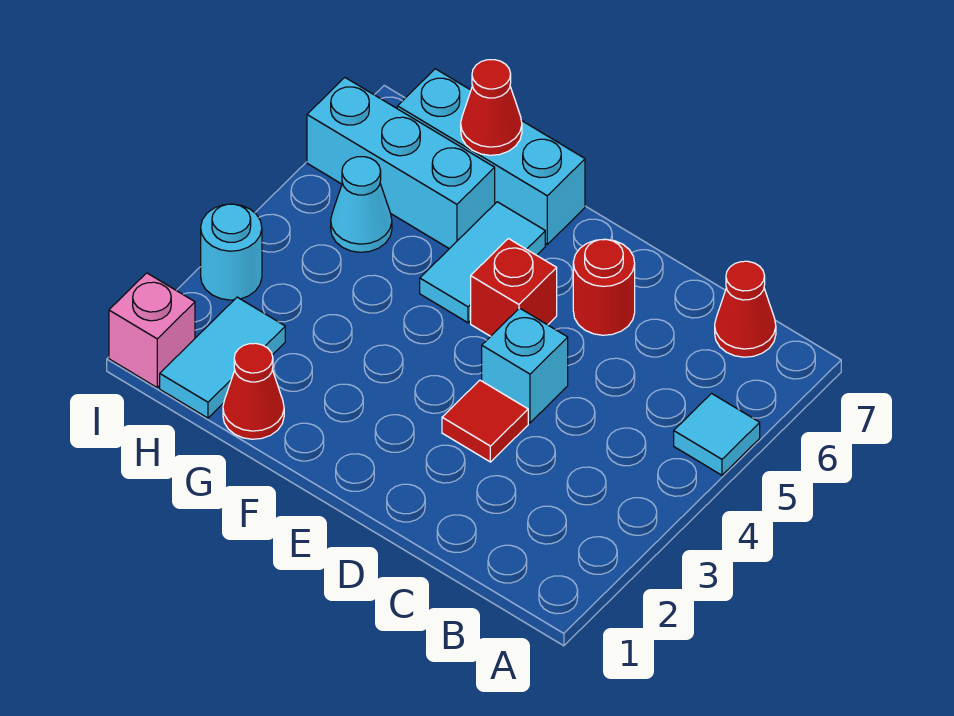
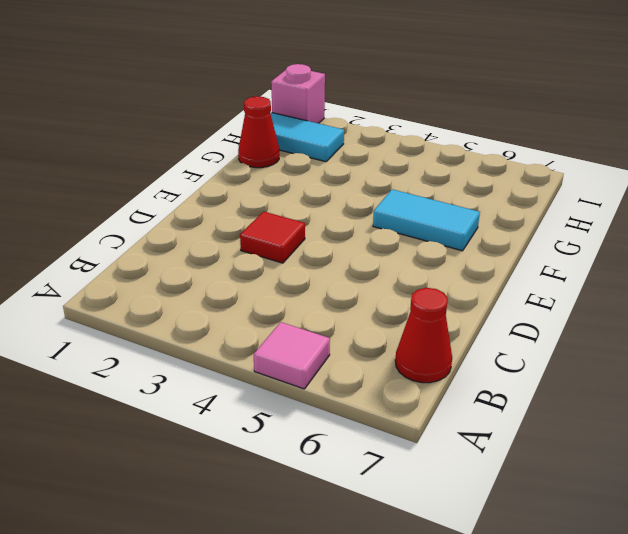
pink tile A5 level 1 -> cyan tile A5 level 1
none -> cyan brick D4 level 1
none -> red round brick D6 level 1
none -> red brick E5 level 1

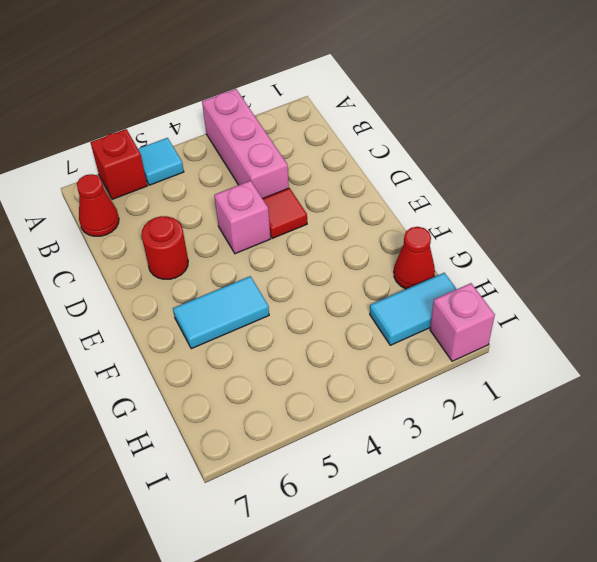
pink brick A3:C3 level 1 -> none
red brick A6 level 1 -> red brick E5 level 1
pink brick D4 level 1 -> cyan brick D4 level 1
none -> cyan brick F7:H7 level 1
none -> cyan brick G6:I6 level 1
none -> cyan cone H5 level 1

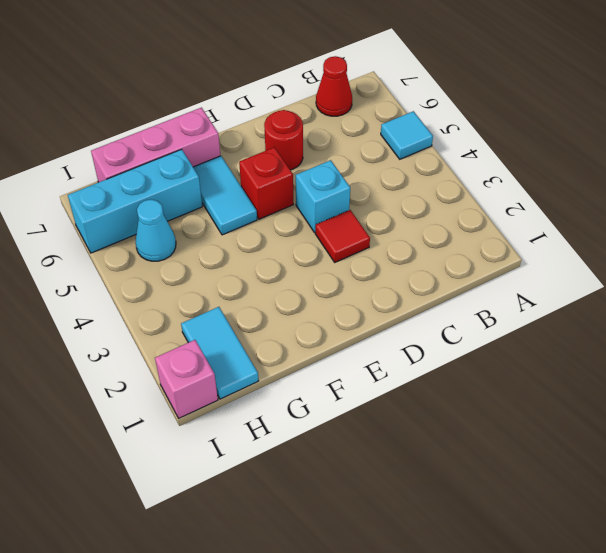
pink brick F7:H7 level 1 -> cyan brick F7:H7 level 1
none -> red cone G1 level 1
none -> cyan round brick I3 level 1
none -> red cone G7 level 2

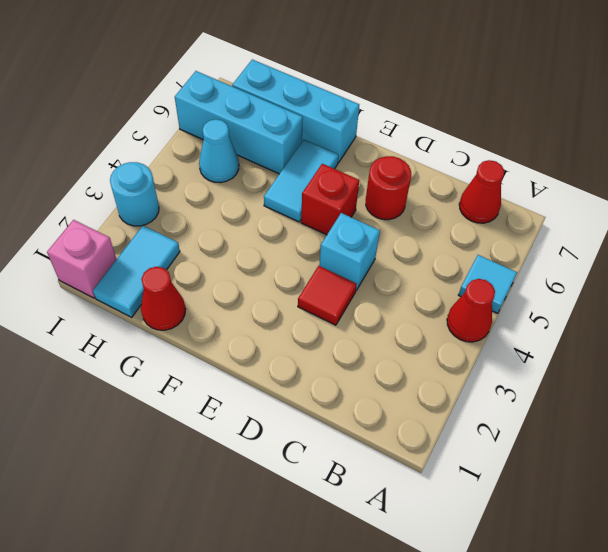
red cone A4 level 1 -> red cone G7 level 2

